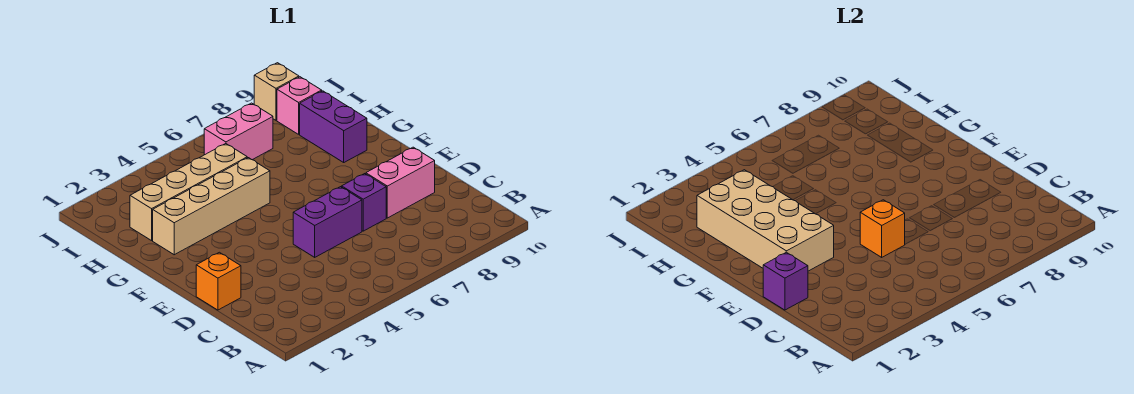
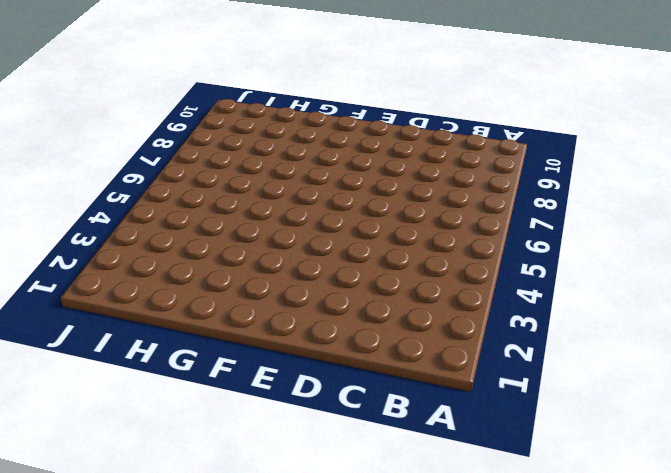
none -> orange brick D1 level 1
none -> purple brick D5:D6 level 1
none -> purple brick D7 level 1

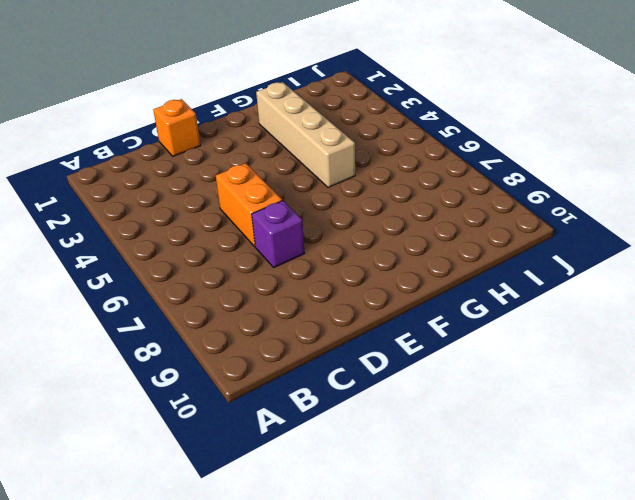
orange brick D5:D6 level 1 -> purple brick D5:D6 level 1
none -> pink brick D8:D9 level 1
none -> purple brick G9:H9 level 1
none -> tan brick H2:H5 level 1

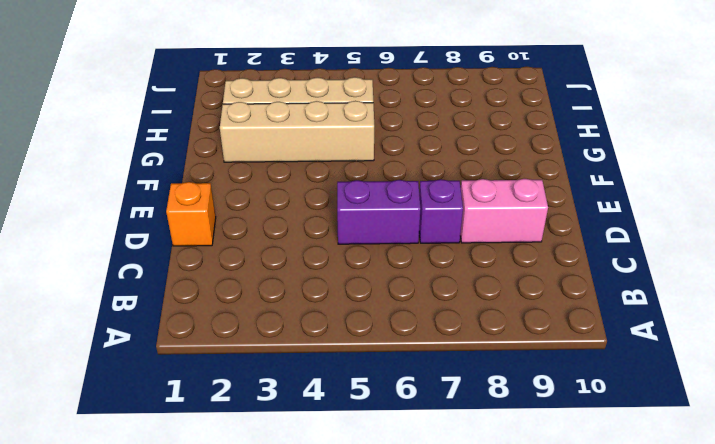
none -> purple brick G9:H9 level 1
none -> pink brick I6:I7 level 1
none -> pink brick I9 level 1

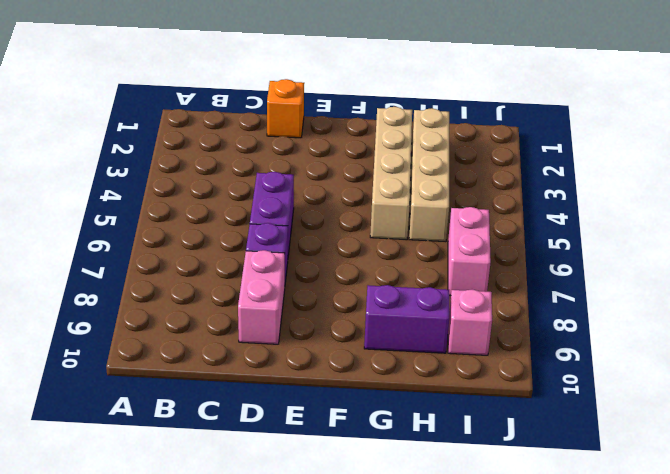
none -> tan brick J9 level 1
none -> purple brick D1 level 2
none -> orange brick D5 level 2

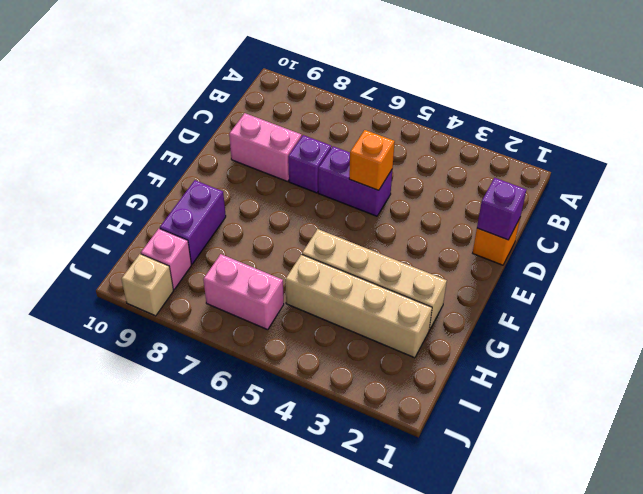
none -> tan brick E2:H3 level 2

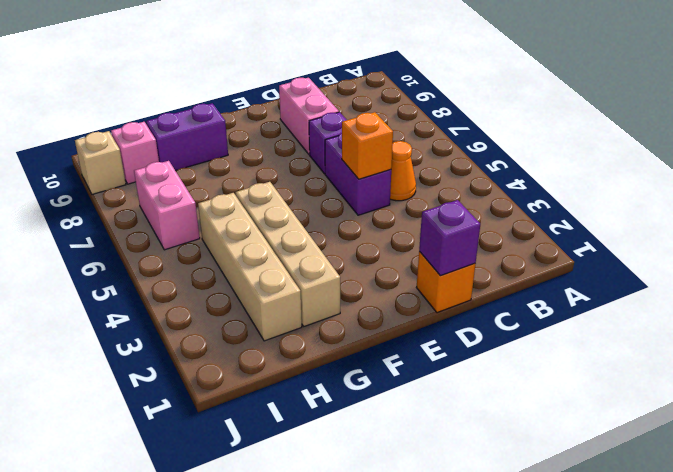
orange cone C5 level 1 -> none
none -> tan brick E2:H3 level 2

